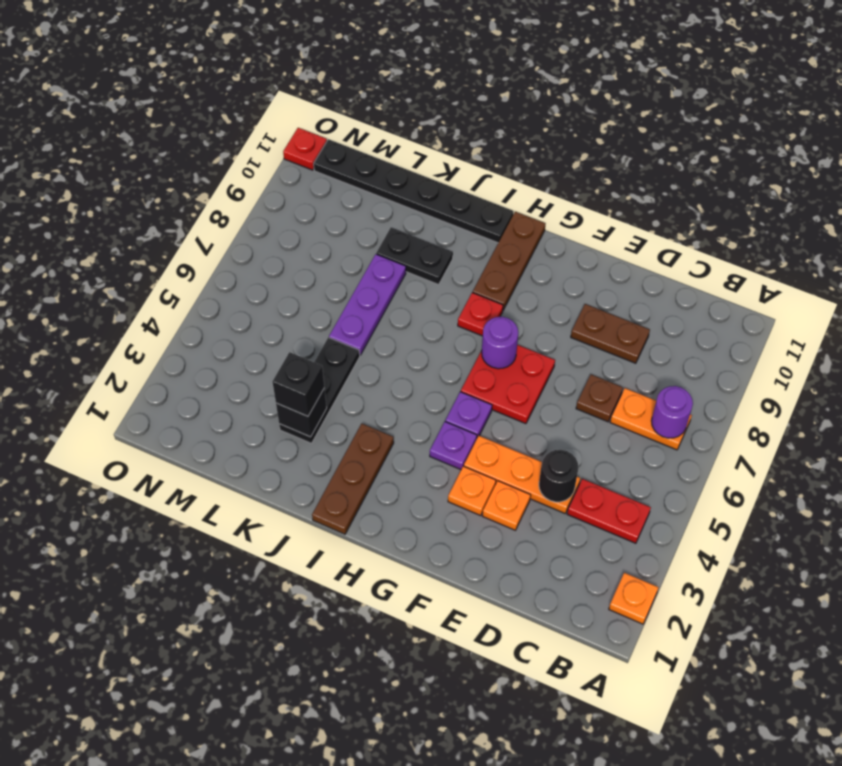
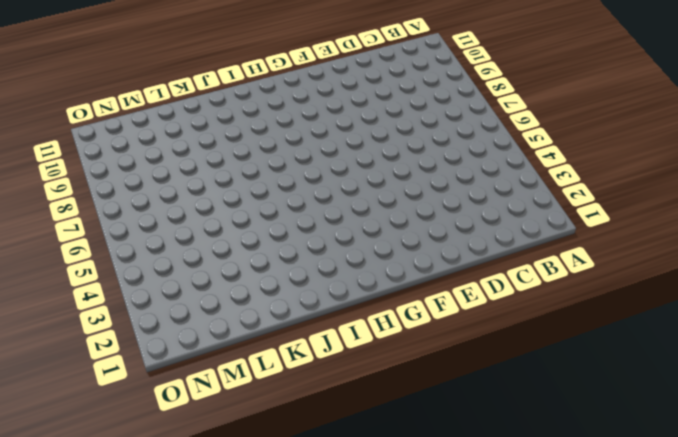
none -> orange plate A2 level 1
none -> red plate B4:C4 level 1
none -> orange plate B7:C7 level 1

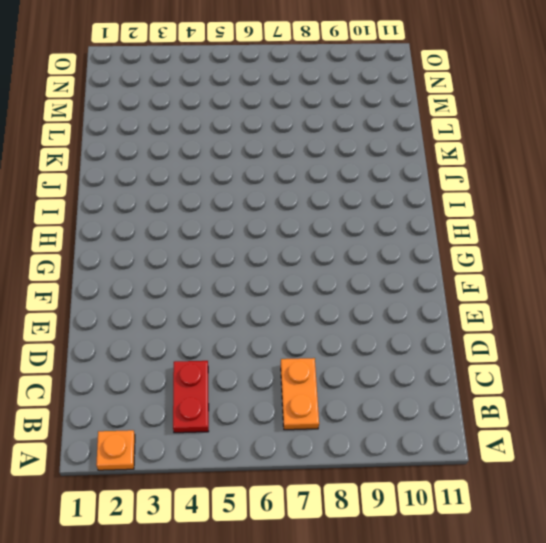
none -> orange plate D4:F4 level 1
none -> brown plate D7 level 1
none -> brown plate D9:E9 level 1

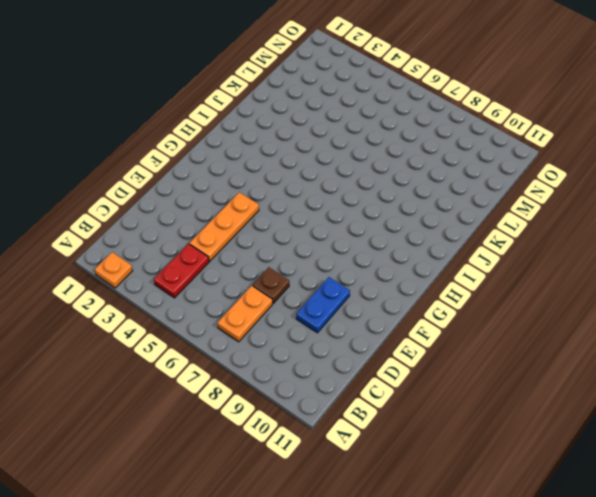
blue plate D9:E9 level 1 -> brown plate D9:E9 level 1
none -> orange plate E3 level 1
none -> orange plate F3 level 1
none -> red plate F6:G7 level 1

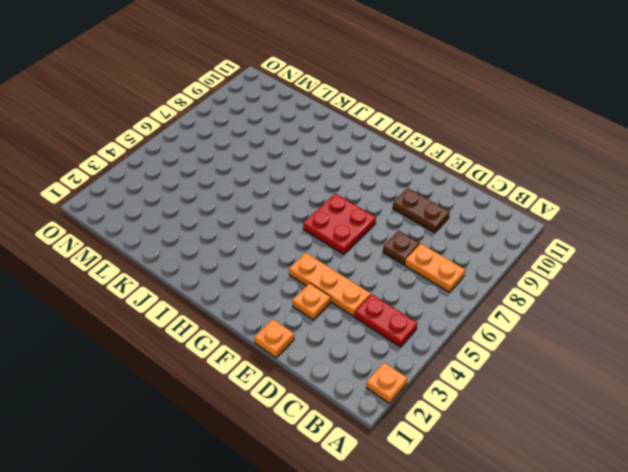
orange plate E1 level 1 -> orange plate F3 level 1
none -> purple plate G4 level 1
none -> purple plate G5 level 1
none -> red plate H8 level 1

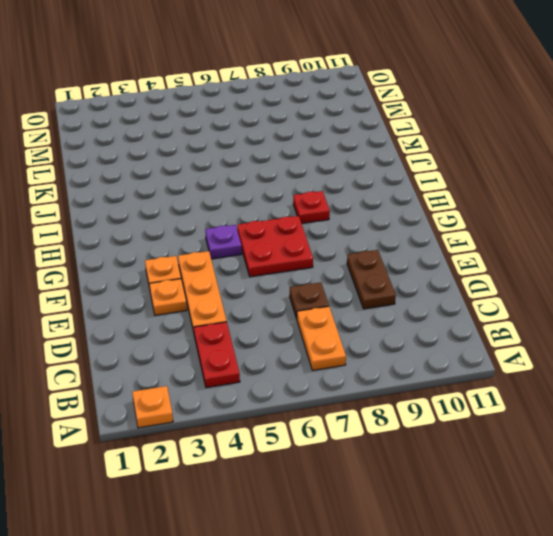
none -> purple plate G4 level 1
none -> brown plate H9:H11 level 1
none -> brown plate I1:I3 level 1

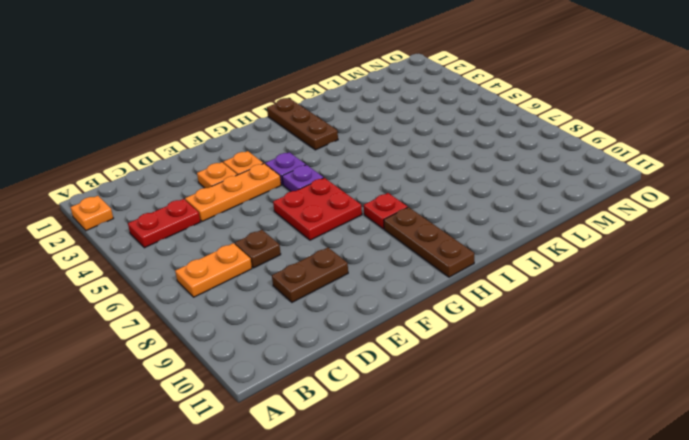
none -> black plate I11:N11 level 1
none -> black plate J9:K9 level 1
none -> black plate K3:K5 level 1

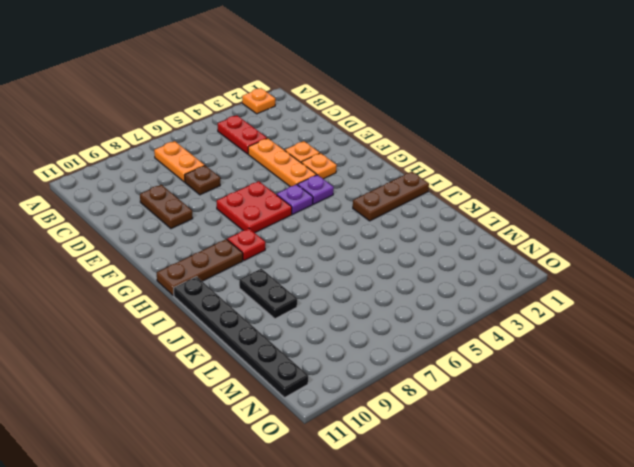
none -> black plate K3:K5 level 1
none -> purple plate K6:K8 level 1
none -> red plate O11 level 1

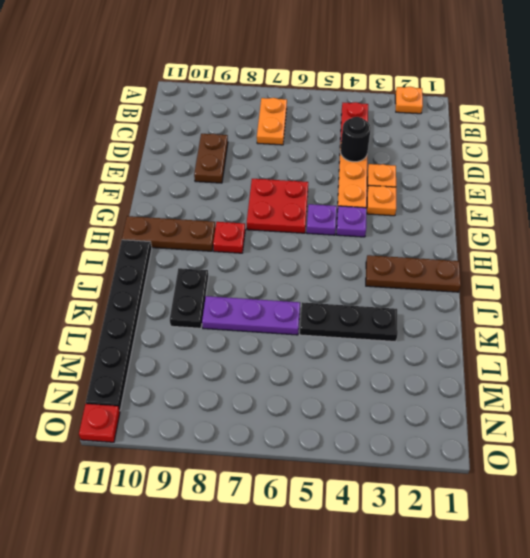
none -> brown plate D7 level 1
none -> purple round brick B7 level 2
none -> purple round brick G7 level 2

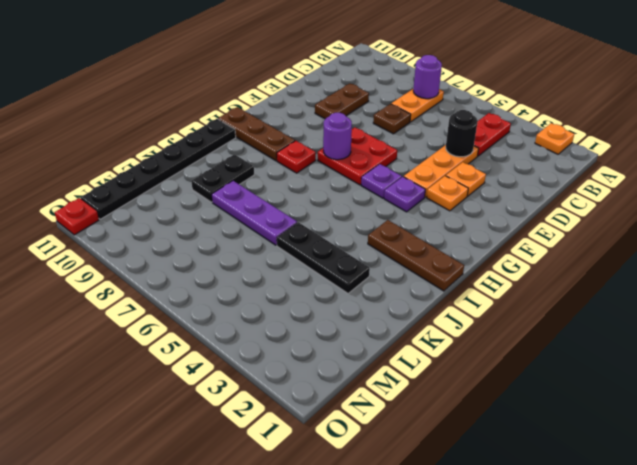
none -> black brick K3 level 2
none -> black brick K3 level 3

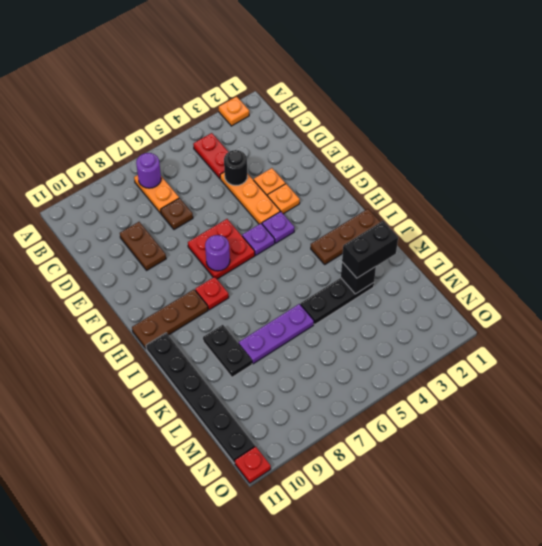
black brick K2:K3 level 3 -> black brick K3 level 3

